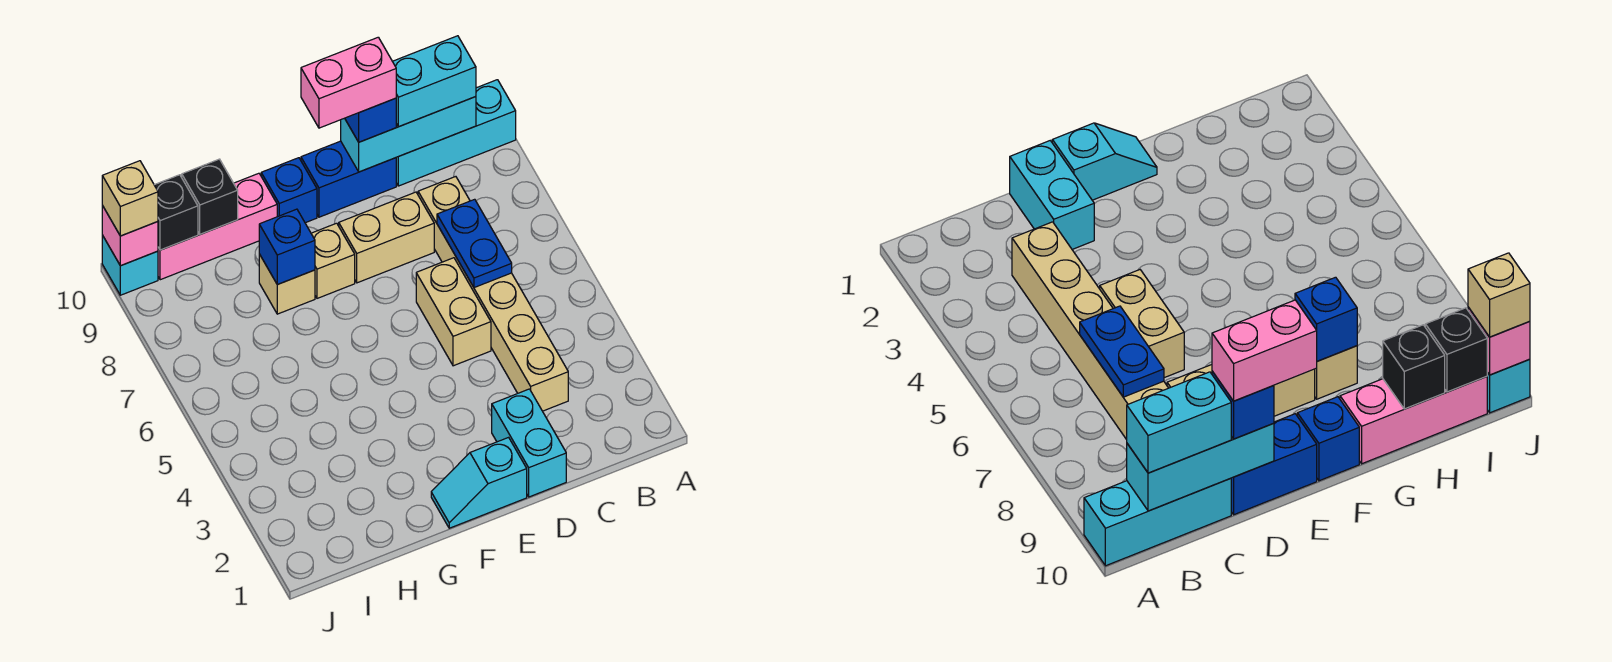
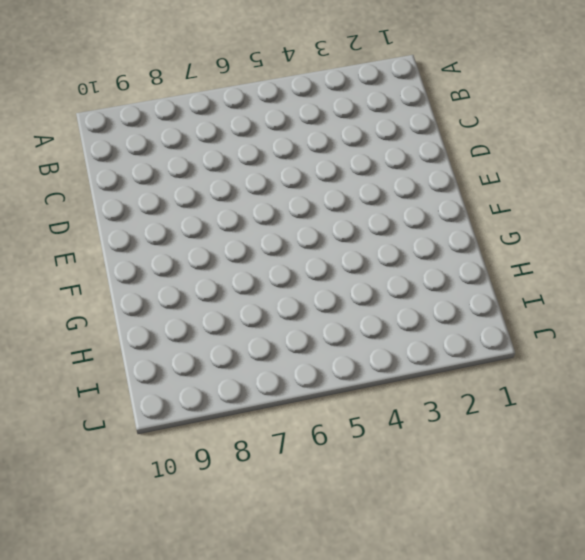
none -> cyan brick A10:C10 level 1
none -> tan brick C3:C8 level 1
none -> cyan brick D1:D2 level 1

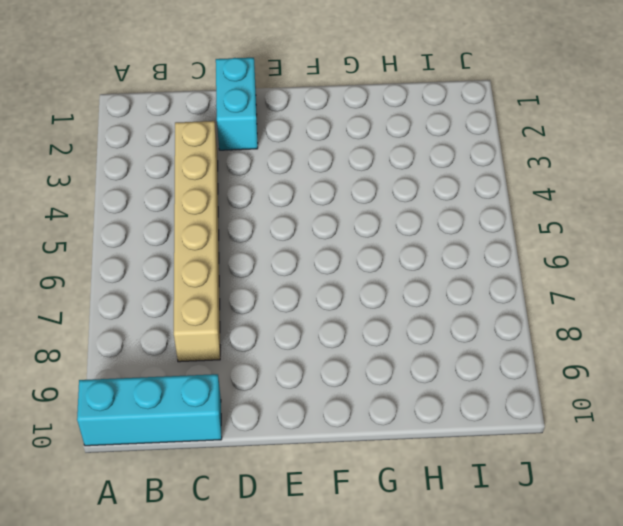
none -> tan brick D5:D6 level 1
none -> tan brick D8:E8 level 1
none -> blue brick D10:E10 level 1

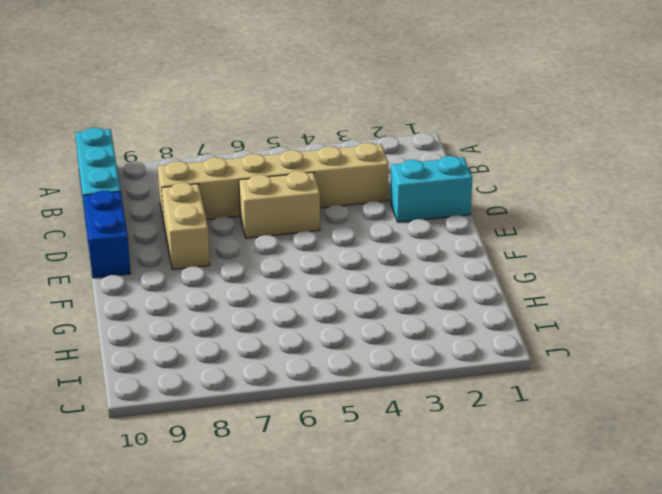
none -> cyan slope E1:F1 level 1 top E
none -> tan brick F8 level 1
none -> blue brick F10 level 1

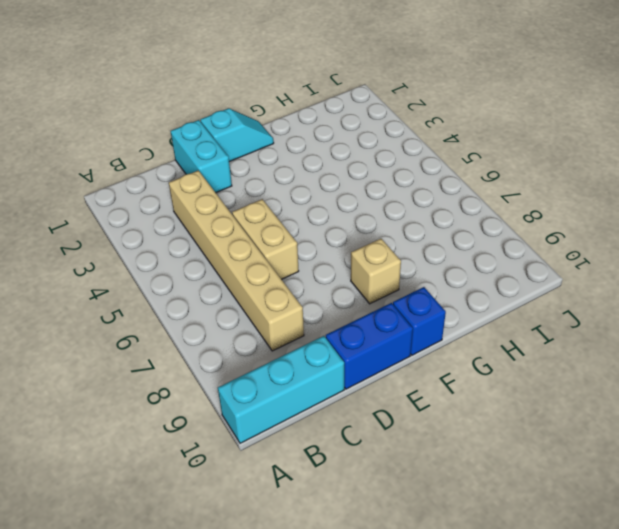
none -> tan brick D8:E8 level 1
none -> tan brick G8 level 1
none -> pink brick G10:I10 level 1

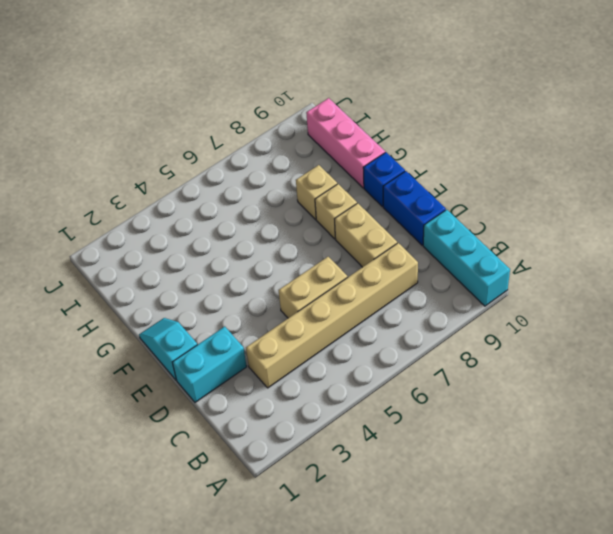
none -> cyan brick J10 level 1
none -> cyan brick B10:D10 level 2
none -> blue plate C6:C7 level 2

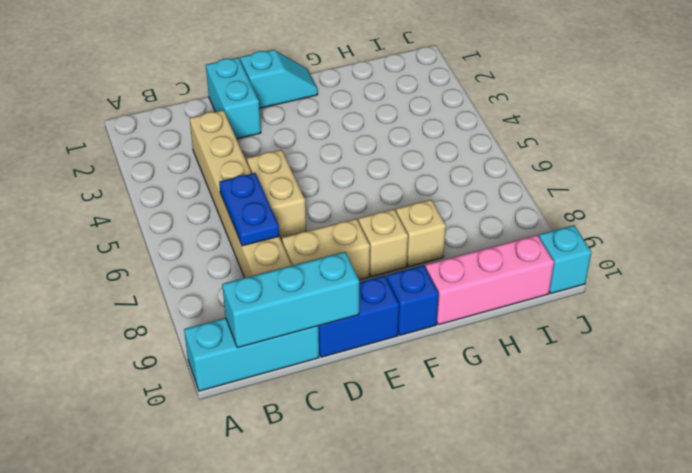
none -> blue brick G8 level 2
none -> black brick H10 level 2
none -> black brick I10 level 2

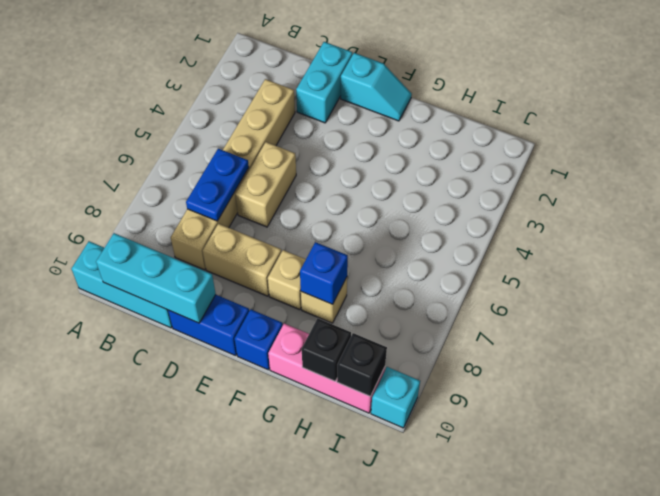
none -> pink brick J10 level 2
none -> cyan brick B10:C10 level 3
none -> blue brick D10 level 3

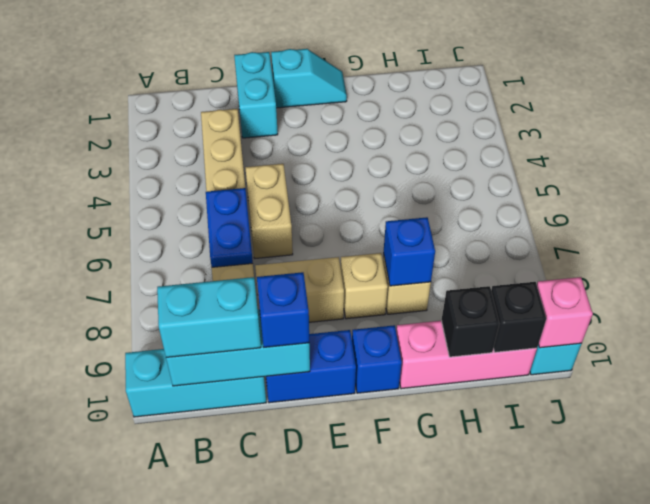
none -> tan brick J10 level 3
none -> pink brick D10:E10 level 4

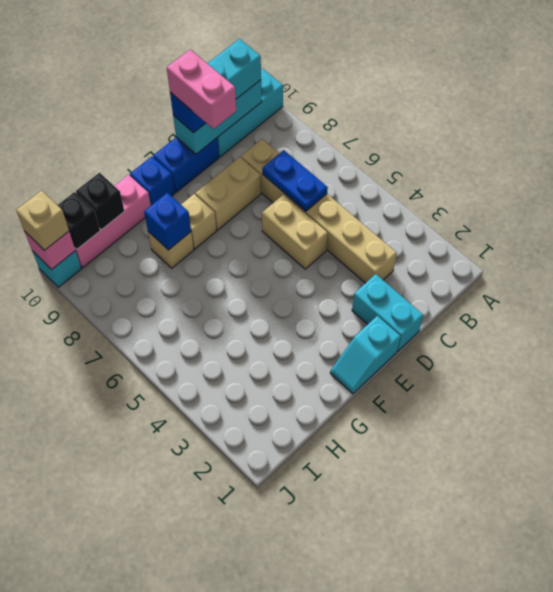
pink brick D9:D10 level 4 -> pink brick D10:E10 level 4

